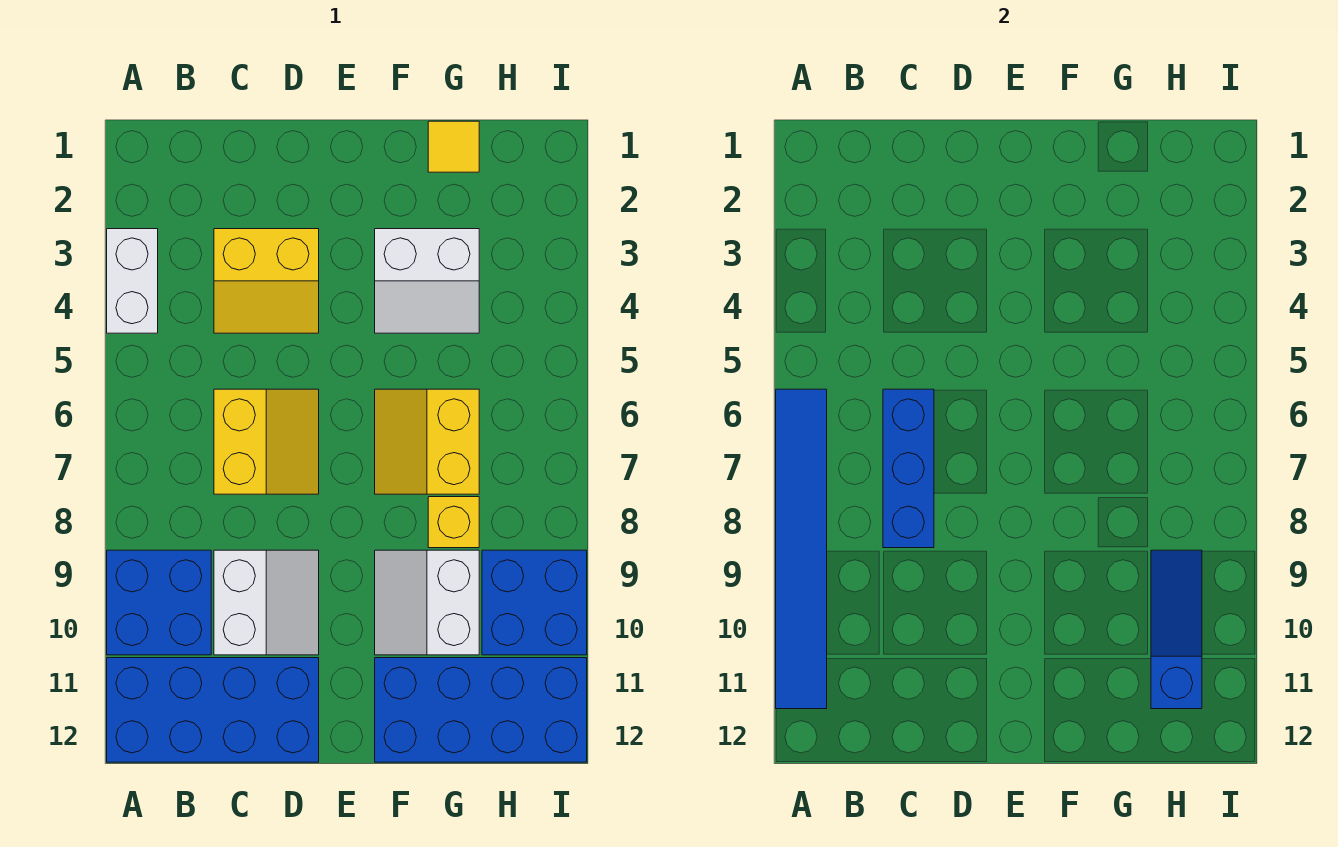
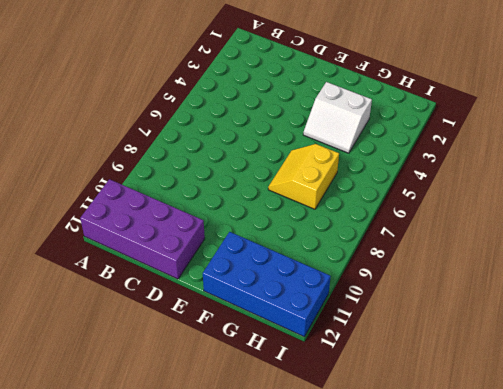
purple brick A11:D12 level 1 -> blue brick A11:D12 level 1
none -> white brick A3:A4 level 1
none -> blue brick A9:B10 level 1
none -> yellow slope C3:D4 level 1 top 3

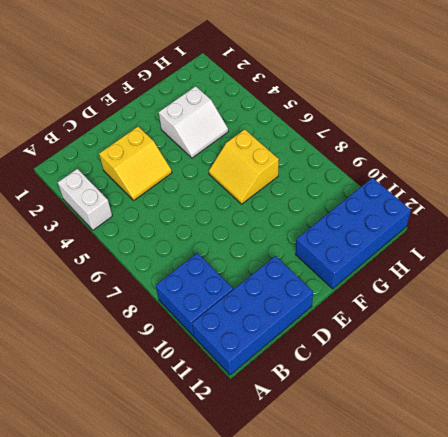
none -> yellow slope C6:D7 level 1 top C
none -> white slope C9:D10 level 1 top C
none -> white slope F9:G10 level 1 top G

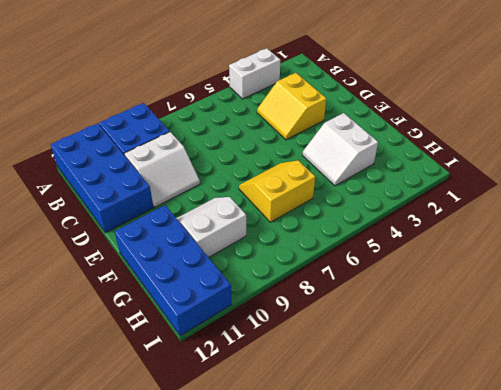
none -> yellow slope C6:D7 level 1 top C
none -> yellow tile G1 level 1
none -> yellow brick G8 level 1

